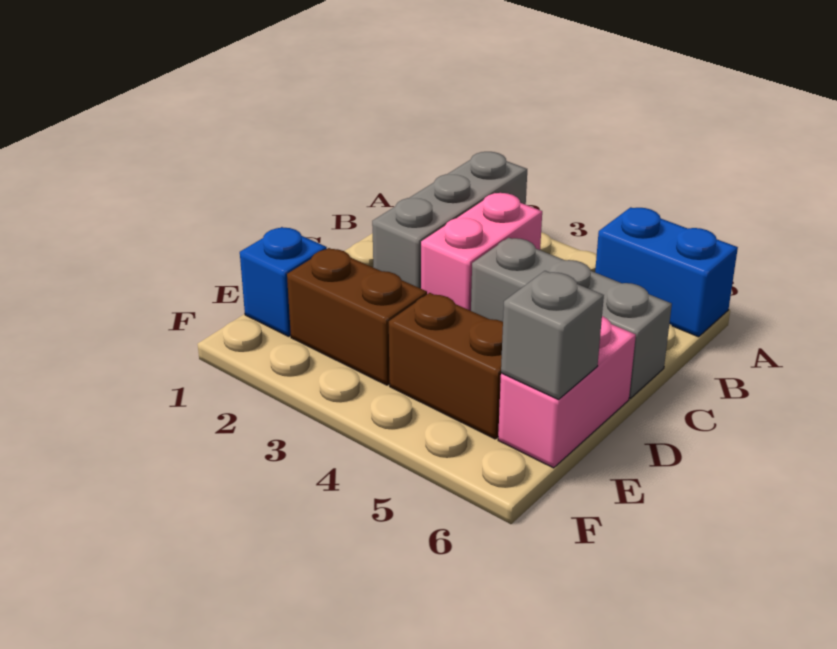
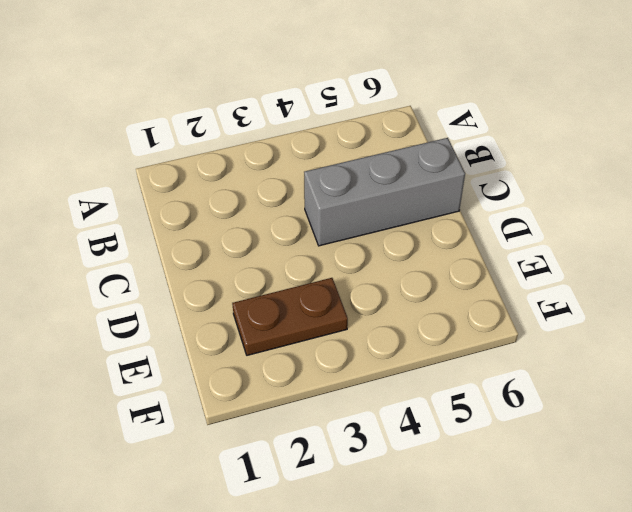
brown plate E2:E3 level 1 -> brown brick E2:E3 level 1
none -> grey brick A2:C2 level 1
none -> blue brick A5:A6 level 1

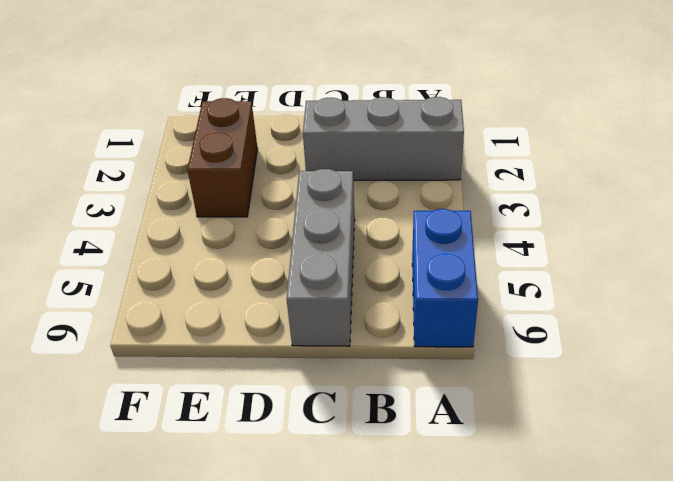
none -> pink brick B3:C3 level 1
none -> pink brick D6:E6 level 1

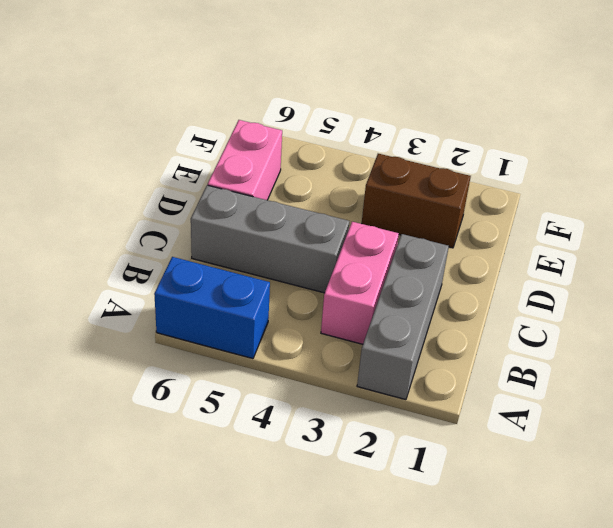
none -> blue brick E1 level 1
none -> brown brick E4:E5 level 1

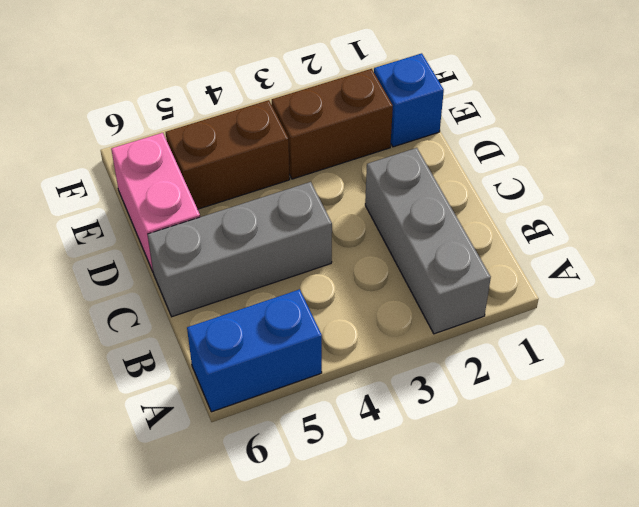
none -> pink brick B3:C3 level 1
none -> grey brick E6 level 2

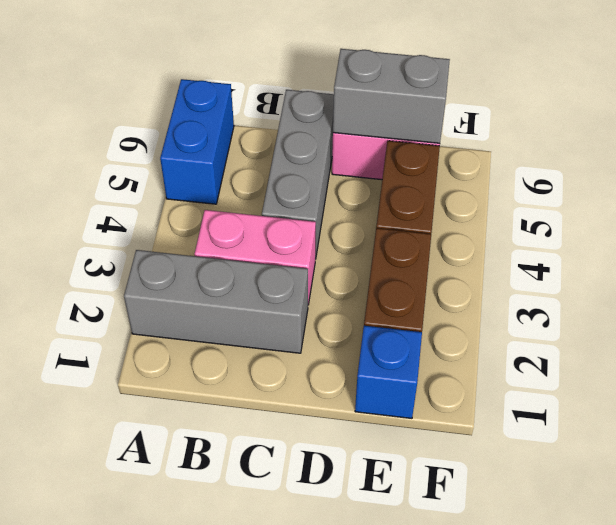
grey brick D6:E6 level 2 -> grey brick E6 level 2

